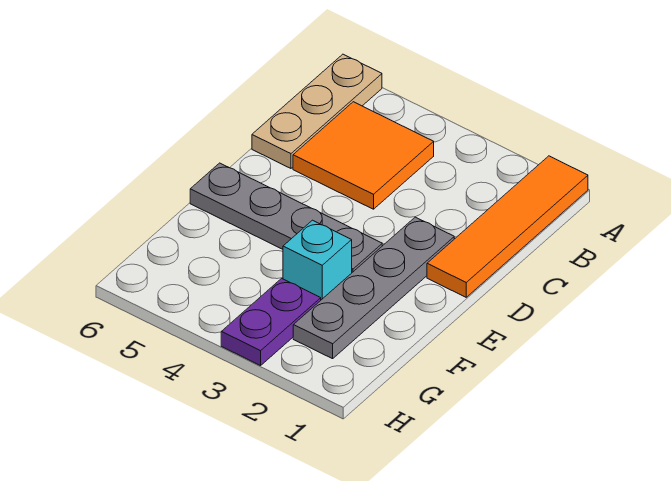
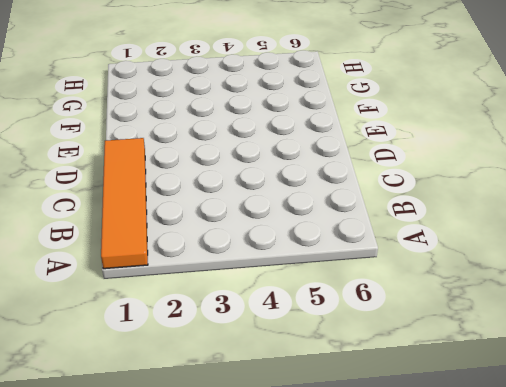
none -> tan plate A6:C6 level 1
none -> orange tile B4:C5 level 1

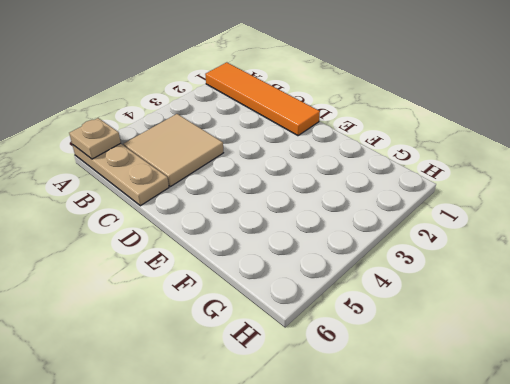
tan plate A6 level 2 -> none
tan tile B4:C5 level 1 -> orange tile B4:C5 level 1
none -> grey plate D2:G2 level 1
none -> grey plate E3:E6 level 1

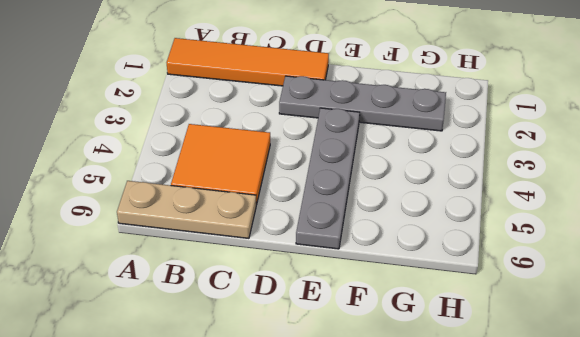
none -> cyan brick F3 level 1
none -> purple plate G3:H3 level 1

